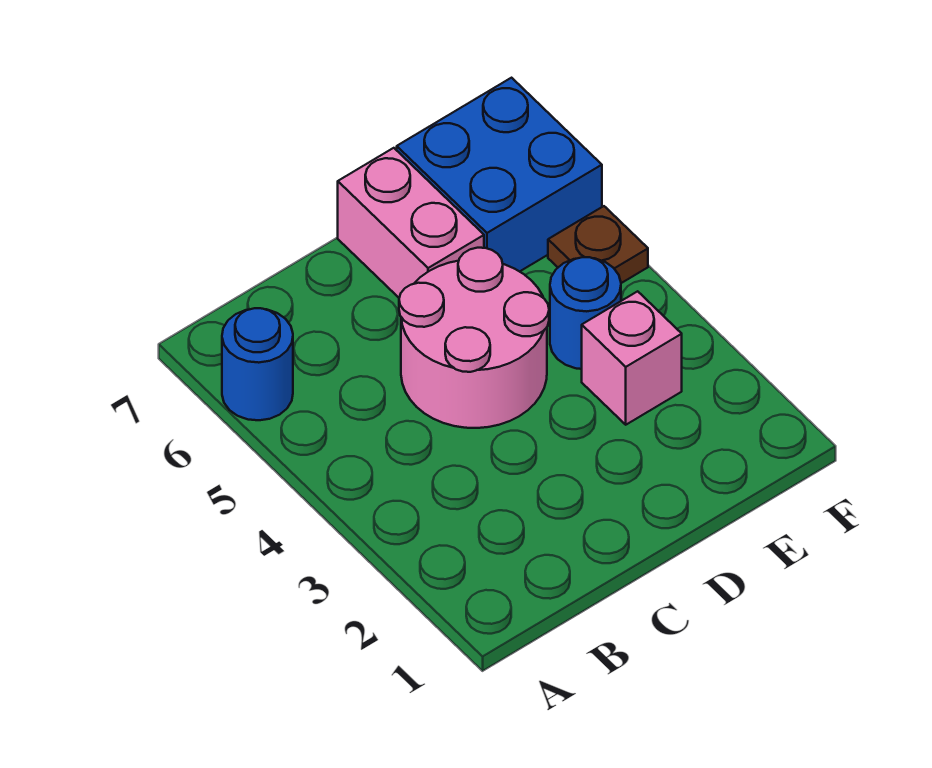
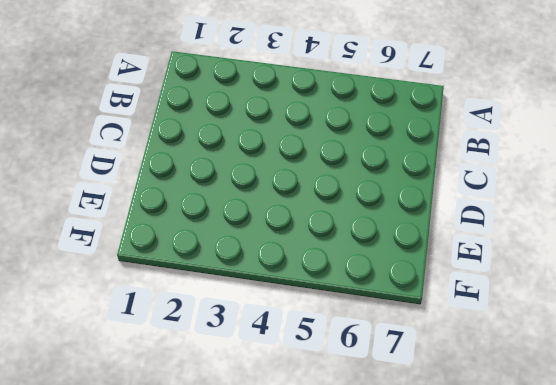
none -> blue round brick A6 level 1
none -> pink round brick C4:D5 level 1

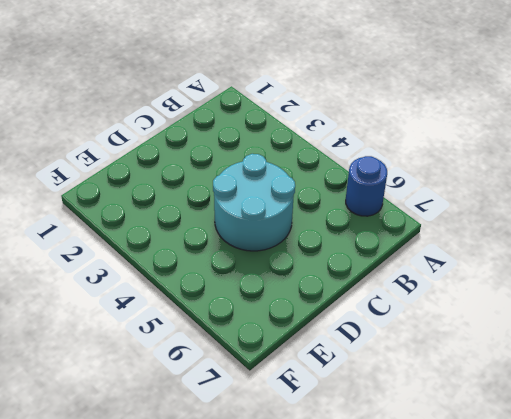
cyan round brick C4:D5 level 1 -> pink round brick C4:D5 level 1
none -> pink brick D6:D7 level 1
none -> pink brick E3 level 1

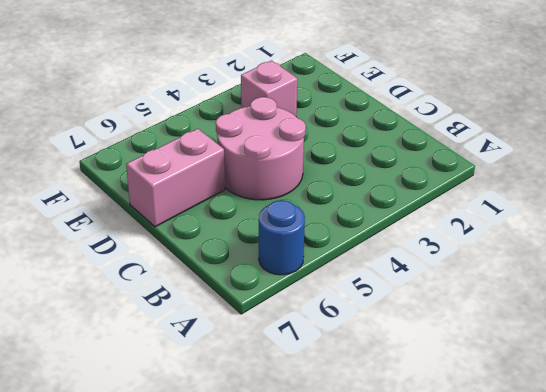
none -> blue round brick E4 level 1
none -> blue brick E6:F7 level 1

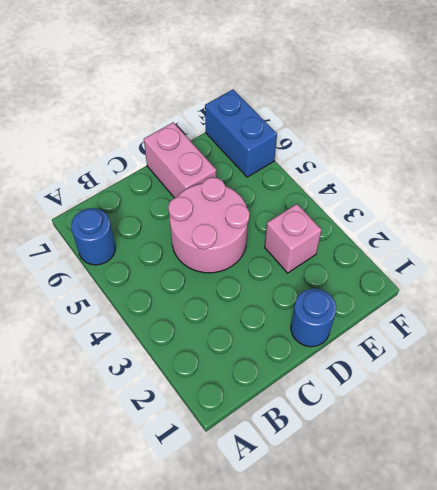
blue round brick D1 level 1 -> blue round brick E4 level 1
blue brick F6:F7 level 1 -> blue brick E6:F7 level 1
none -> brown plate F5 level 1

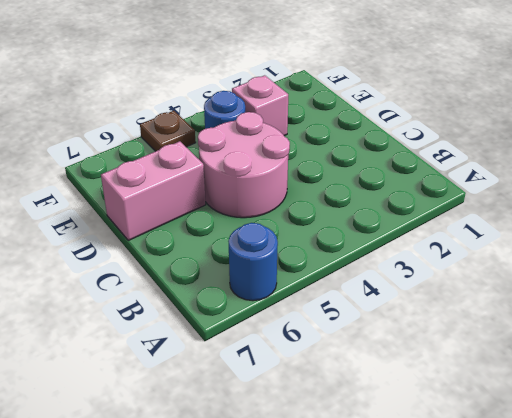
none -> blue brick E6:F7 level 1

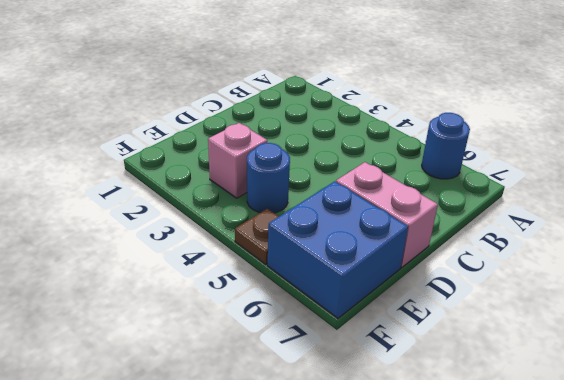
none -> pink round brick C4:D5 level 1

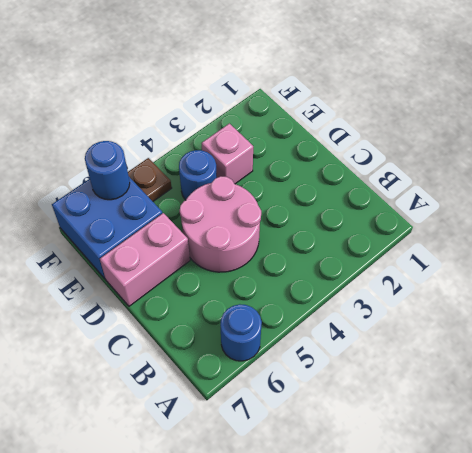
blue round brick F6 level 2 -> none

